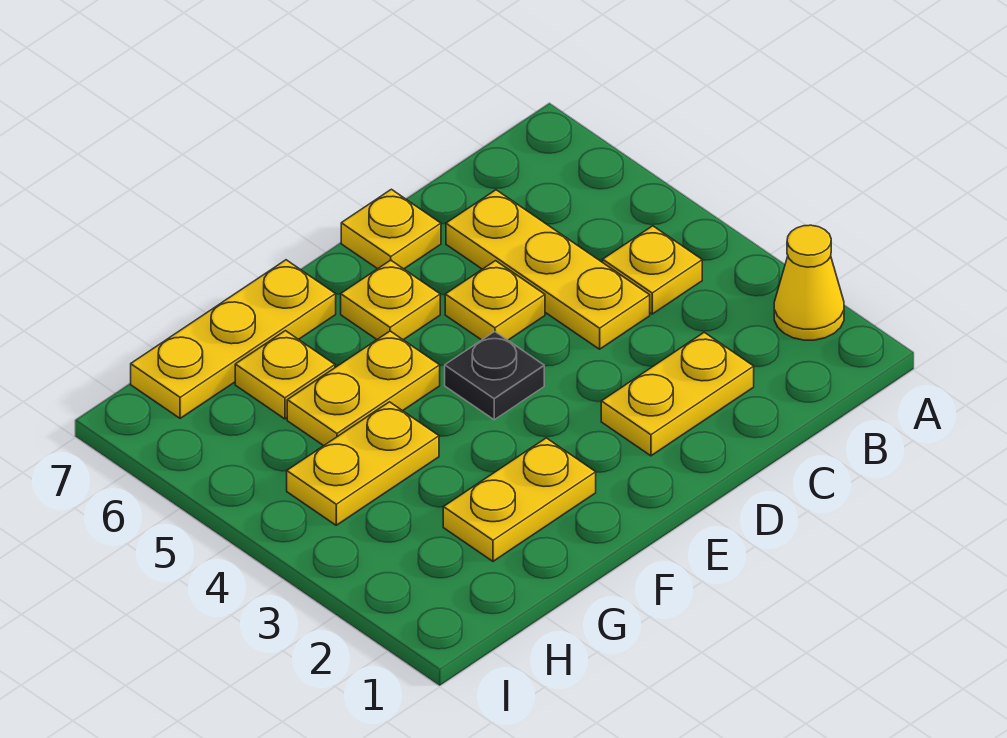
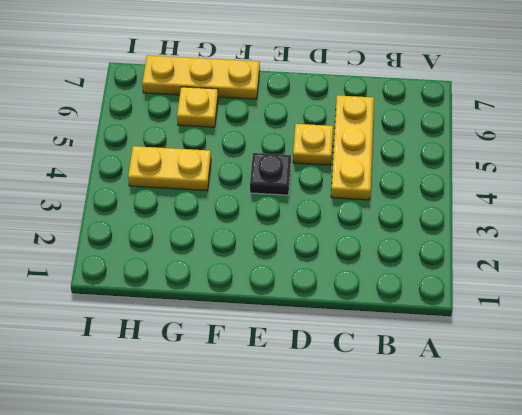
none -> yellow cone A2 level 1
none -> yellow plate B4 level 1
none -> yellow plate C2:D2 level 1

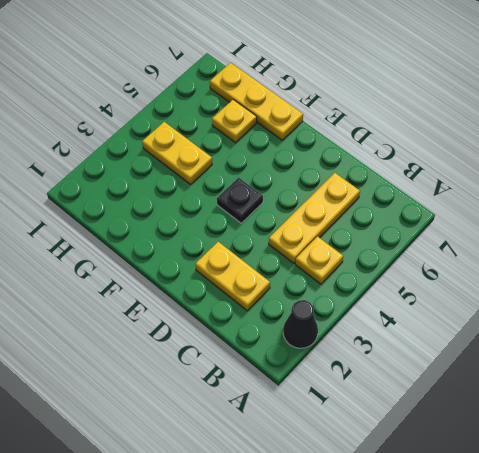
black cone A2 level 1 -> yellow cone A2 level 1
none -> yellow plate D5 level 1
none -> yellow plate D7 level 1
none -> yellow plate E6 level 1

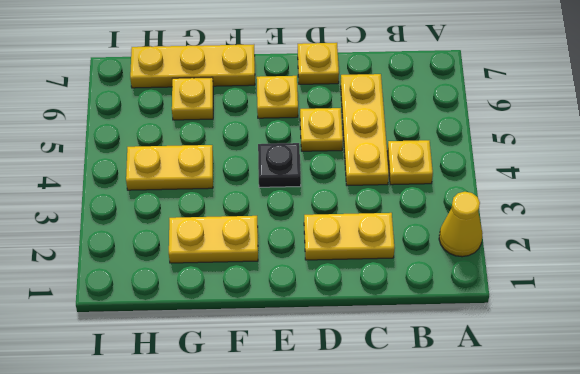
none -> yellow plate F5:G5 level 1

